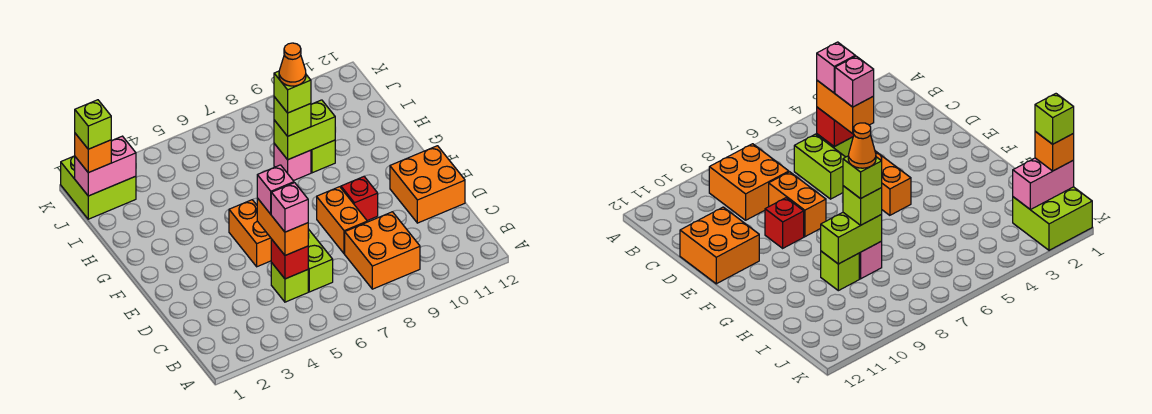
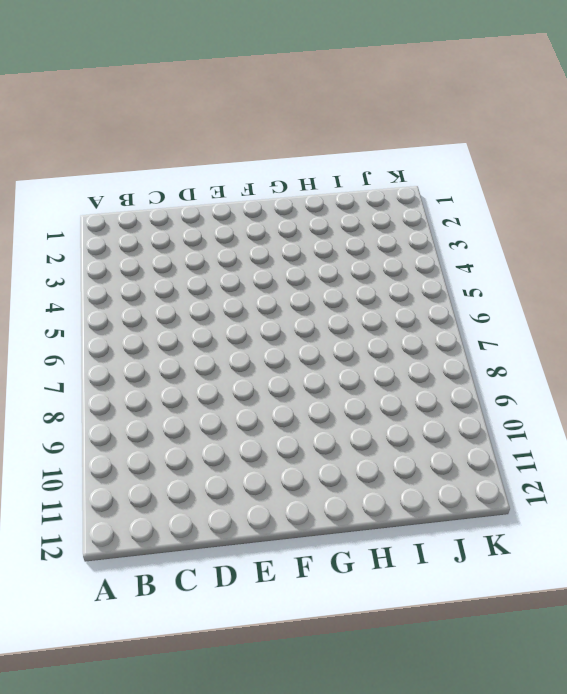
none -> orange brick B8:C9 level 1
none -> lime brick C5 level 1
none -> lime brick C6:D6 level 1

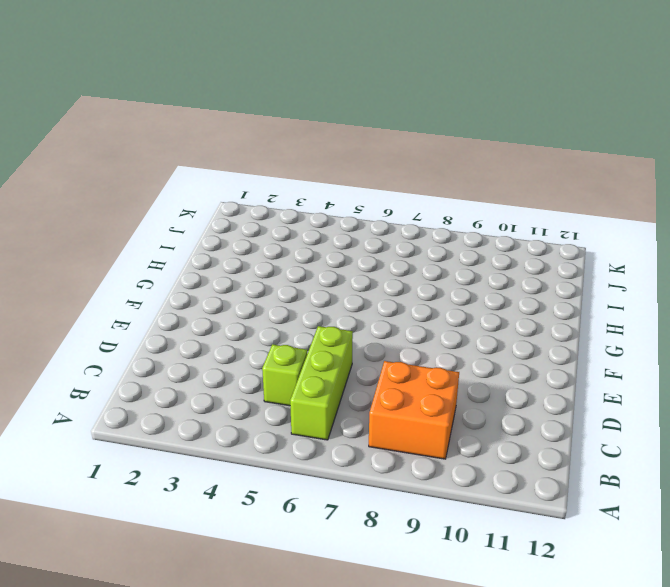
lime brick B6:D6 level 1 -> lime brick C6:D6 level 1
none -> orange brick D8:E8 level 1
none -> orange brick D11:E12 level 1
none -> orange brick E5:F5 level 1

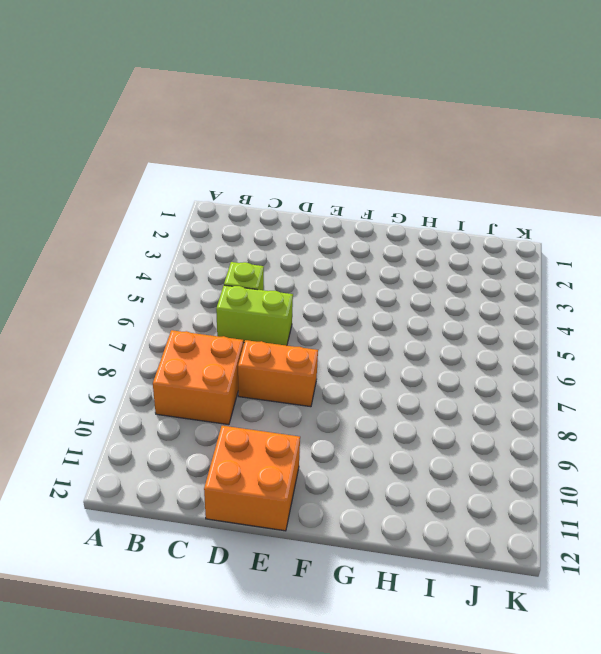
none -> orange brick E5:F5 level 1
none -> red brick E9 level 1
none -> pink brick H8 level 1

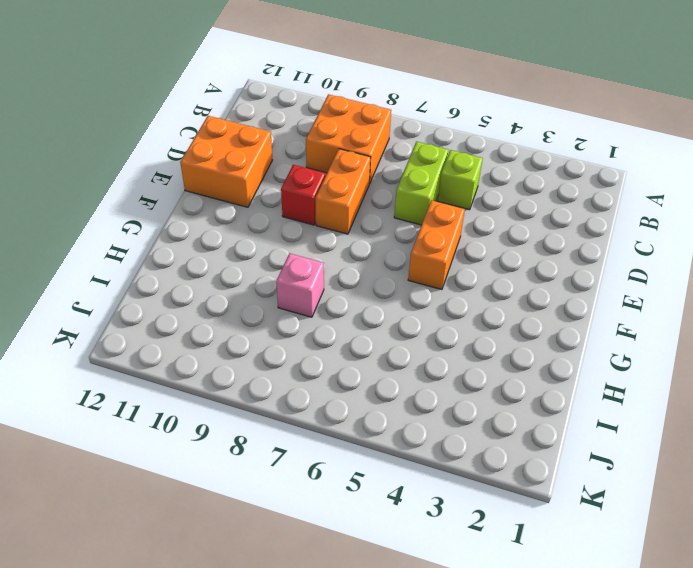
none -> lime brick H9 level 1
none -> lime brick J1:K2 level 1
none -> red brick C5 level 2

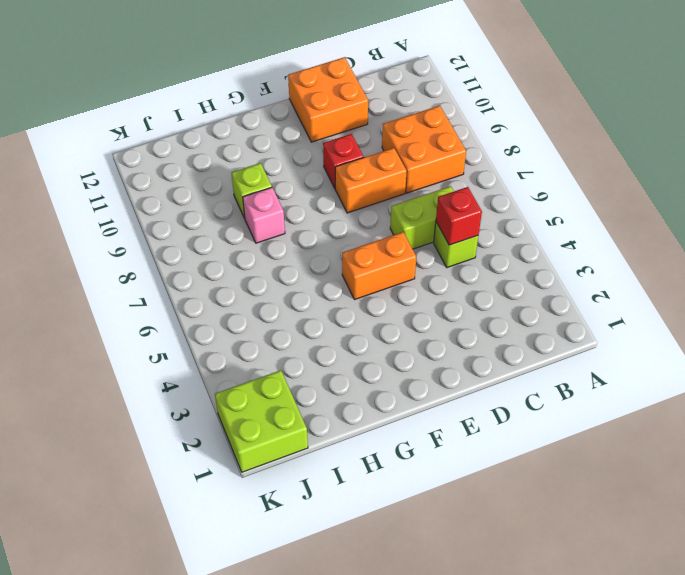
none -> lime brick H8:H9 level 2
none -> pink brick J1:J2 level 2
none -> orange brick C5:D5 level 3

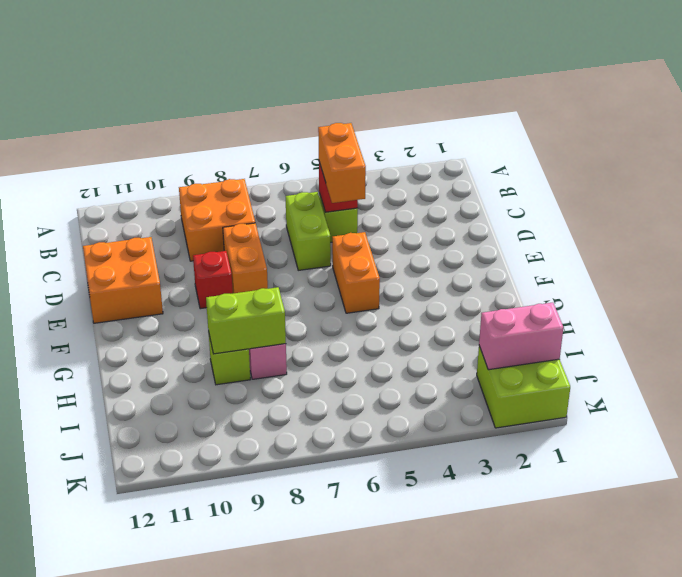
none -> lime brick H8 level 3
none -> orange brick J1 level 3
none -> pink brick C5 level 4

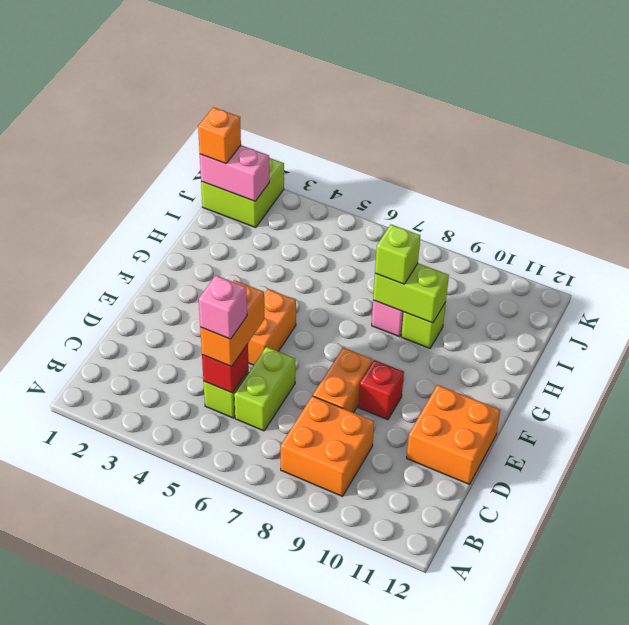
none -> pink brick D5 level 4
none -> lime brick H8 level 4
none -> lime brick J1 level 4

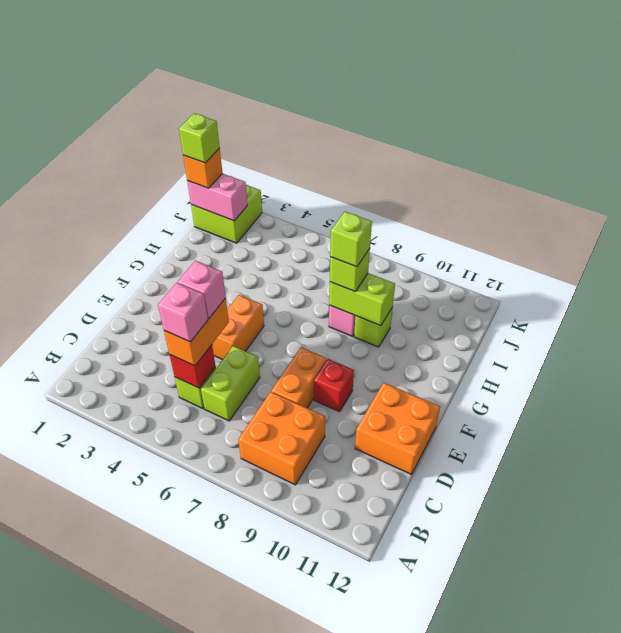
none -> orange cone H8 level 5

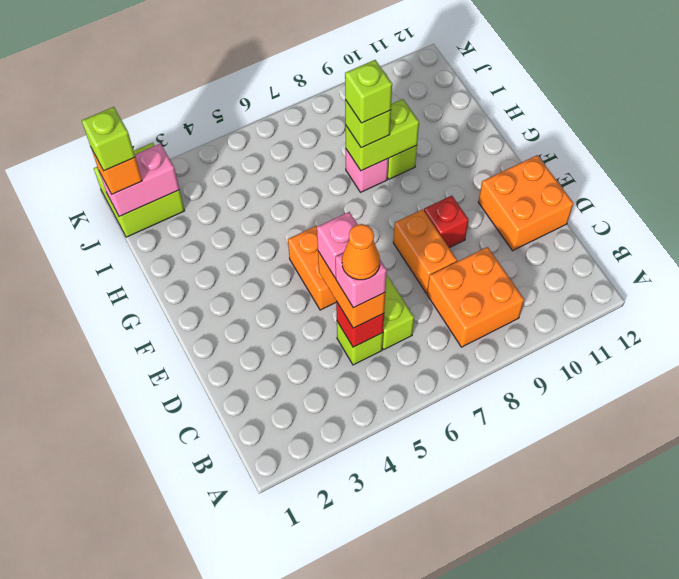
orange cone C5 level 5 -> orange cone H8 level 5

